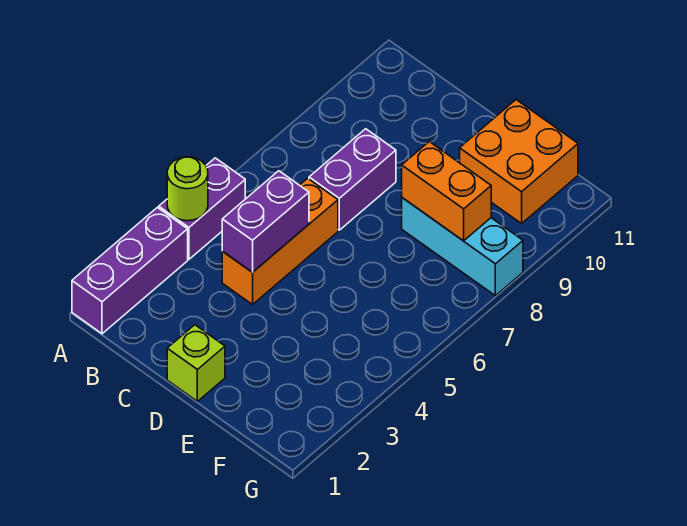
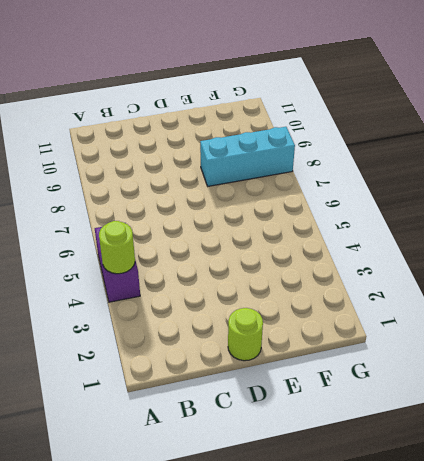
lime round brick D1 level 1 -> lime brick D1 level 1
none -> purple brick A1:A3 level 1
none -> orange brick C4:C6 level 1

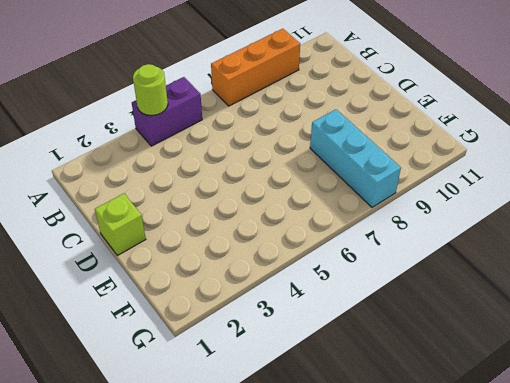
orange brick A7:A9 level 1 -> orange brick C4:C6 level 1
none -> purple brick A1:A3 level 1
none -> purple brick C7:C8 level 1

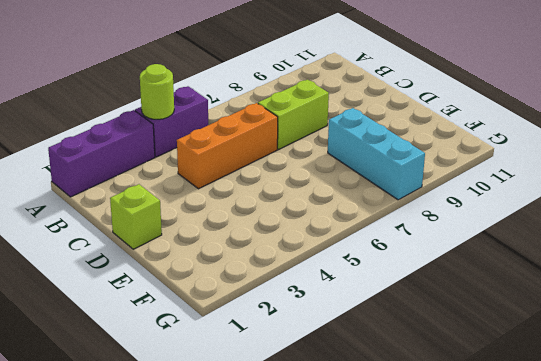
lime brick C7:C8 level 1 -> purple brick C7:C8 level 1
none -> orange brick E10:F11 level 1
none -> purple brick C4:C5 level 2

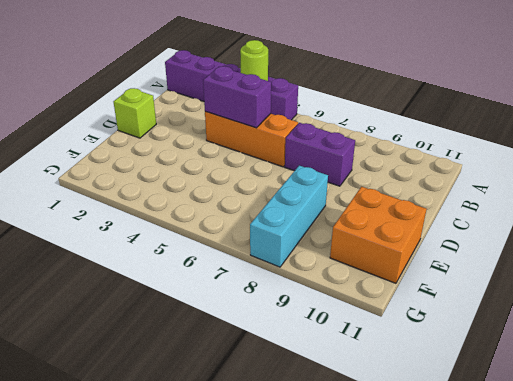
none -> orange brick E8:F8 level 2

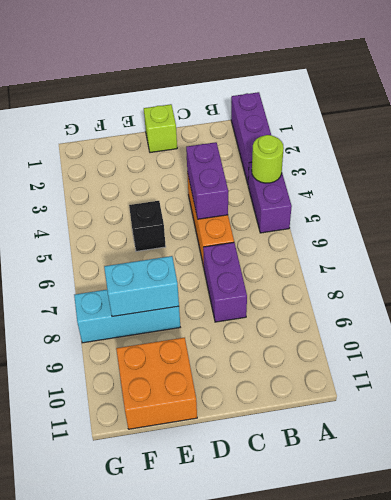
black brick E5 level 1 -> none
cyan brick E8:F8 level 2 -> orange brick E8:F8 level 2

